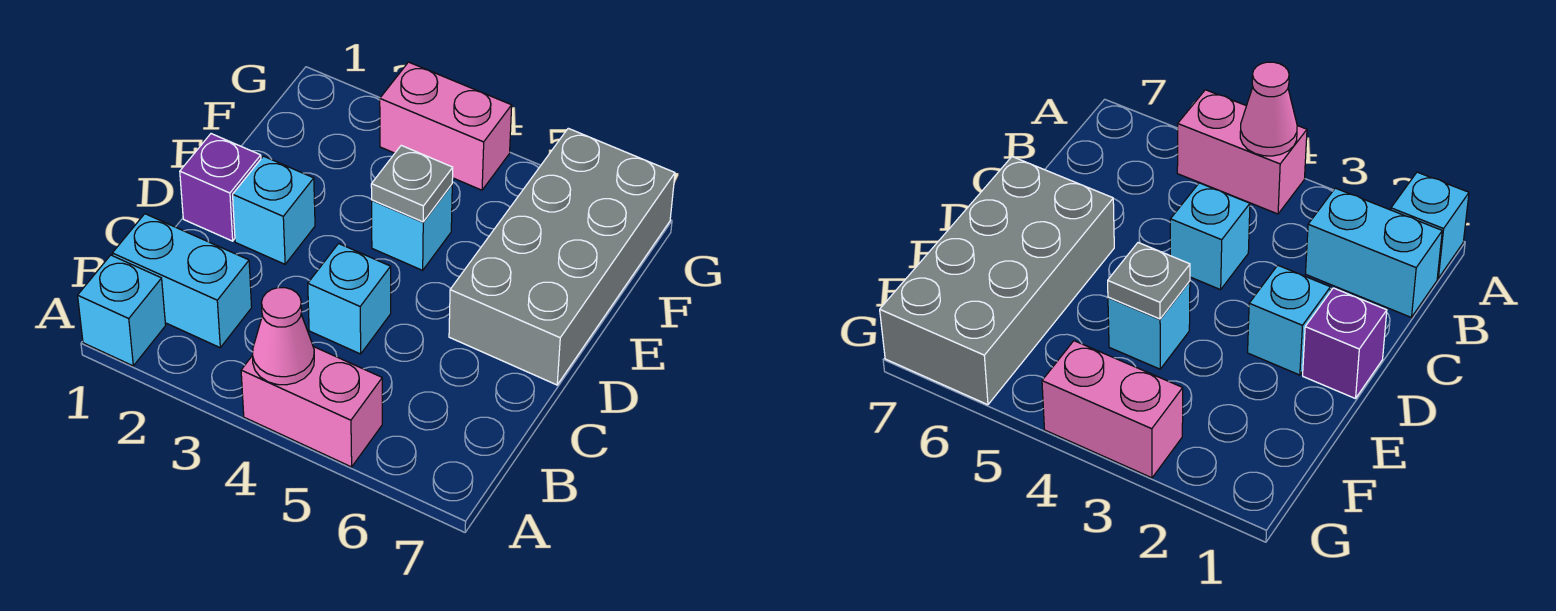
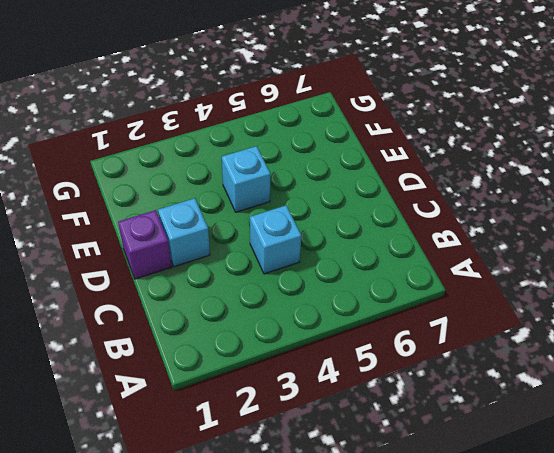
none -> cyan brick A1 level 1
none -> pink brick A4:A5 level 1

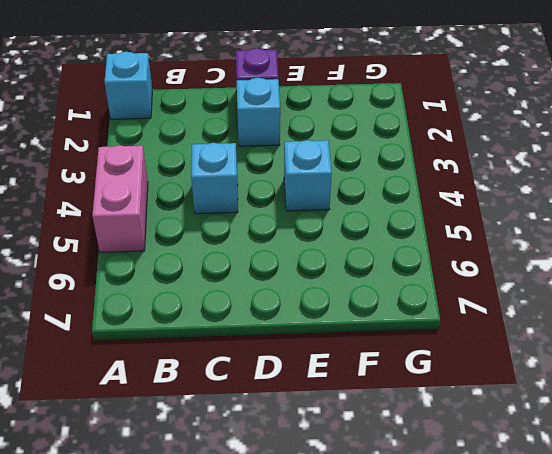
none -> cyan brick B1:B2 level 1
none -> grey brick D6:G7 level 1

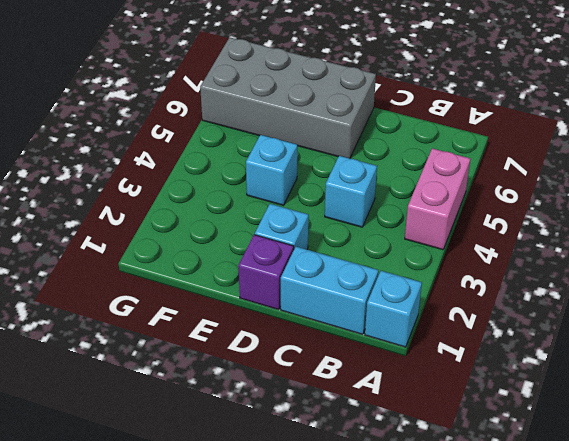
cyan brick B1:C1 level 1 -> cyan brick B1:B2 level 1
none -> pink brick G3:G4 level 1
none -> pink cone A4 level 2

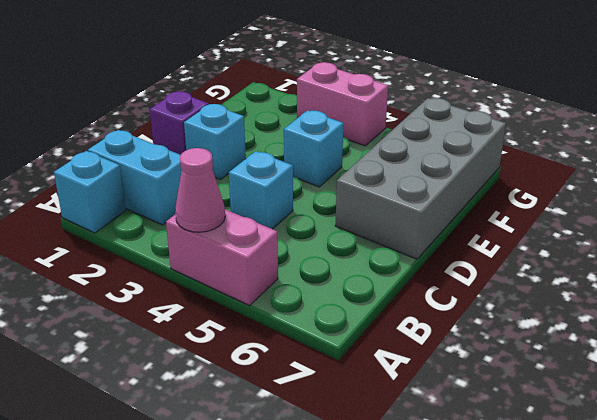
none -> grey plate E4 level 2

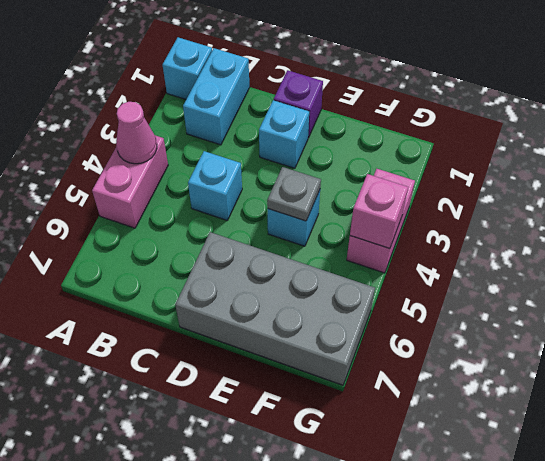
pink brick G4 level 2 -> none

